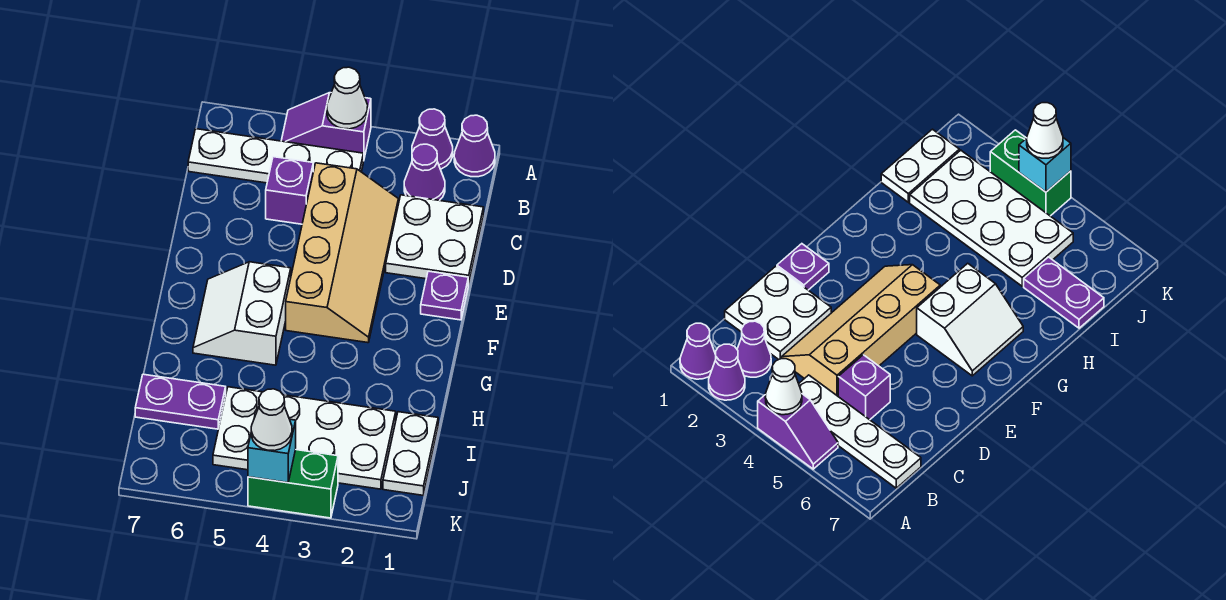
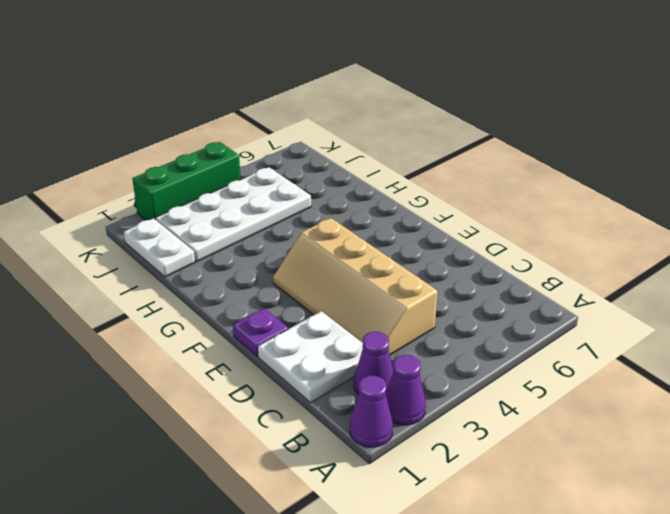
green brick K2:K4 level 1 -> green brick K3:K4 level 1
none -> purple slope A4:A5 level 1 top 4
none -> white plate B4:B7 level 1
none -> purple brick C5 level 1

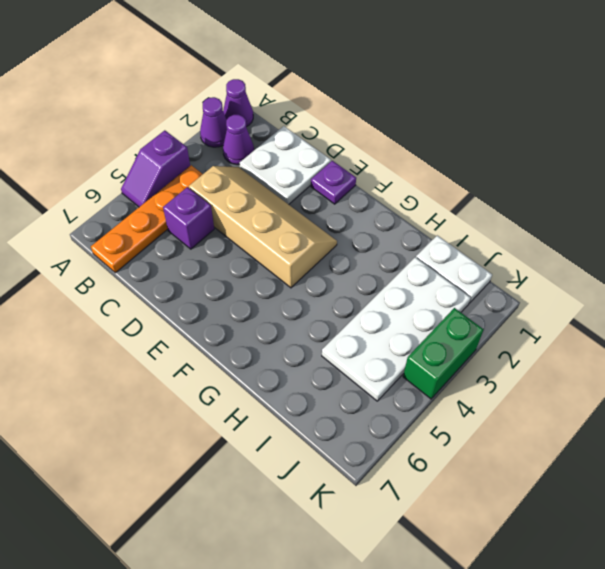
orange plate B4:B7 level 1 -> white plate B4:B7 level 1
none -> white slope F5:G6 level 1 top 5
none -> purple plate I6:I7 level 1
none -> white cone A4 level 2

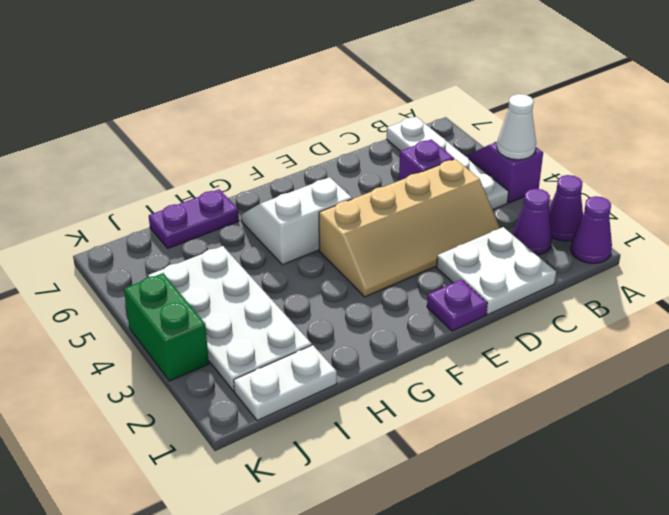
purple plate H7:I7 level 1 -> purple plate I6:I7 level 1
none -> cyan brick K4 level 2
none -> white cone K4 level 3

